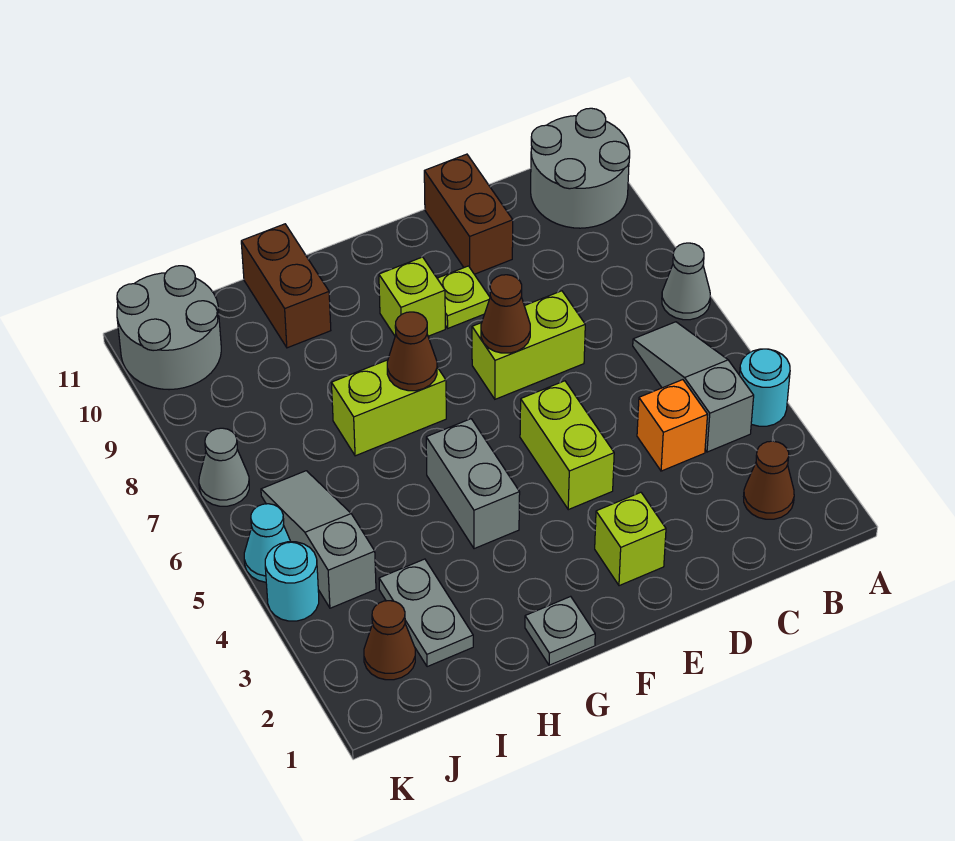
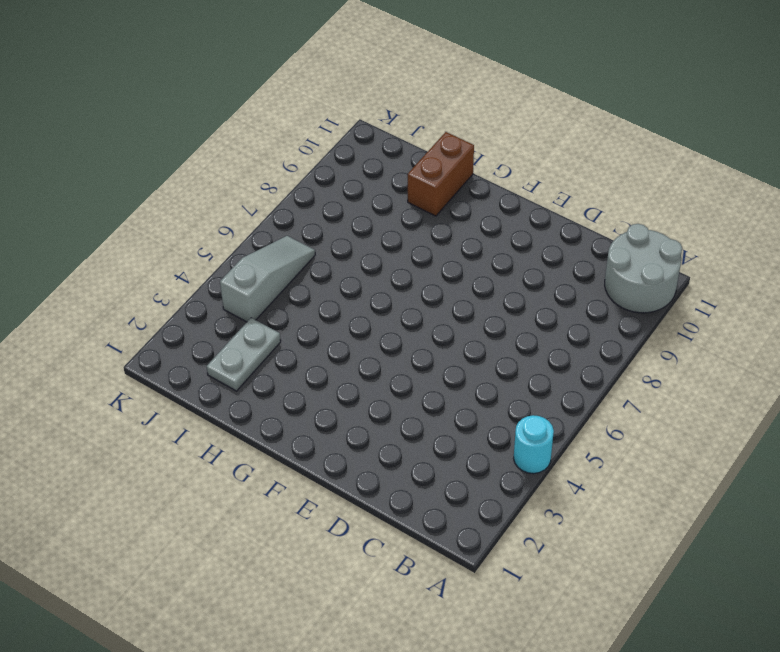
none -> grey cone A7 level 1
none -> brown cone B2 level 1
none -> grey slope B4:B6 level 1 top 4

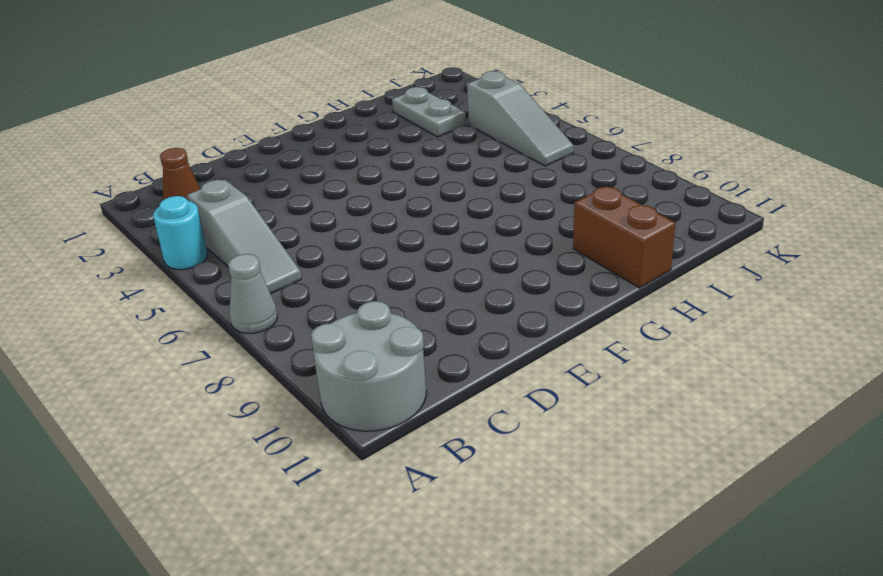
none -> orange brick C4 level 1
none -> lime brick D7:E7 level 1
none -> brown brick D10:D11 level 1

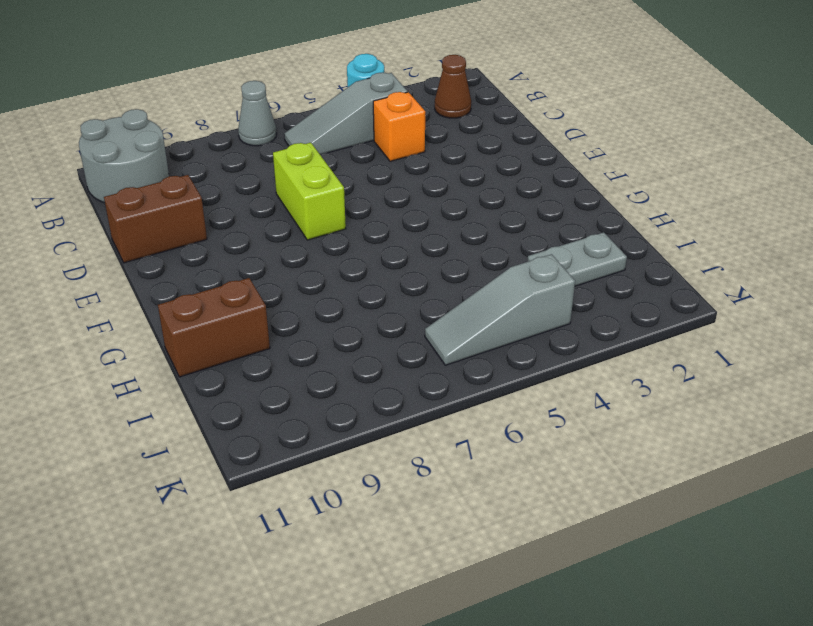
none -> lime brick E2 level 1
none -> lime brick E4:E5 level 1
none -> lime plate E9 level 1

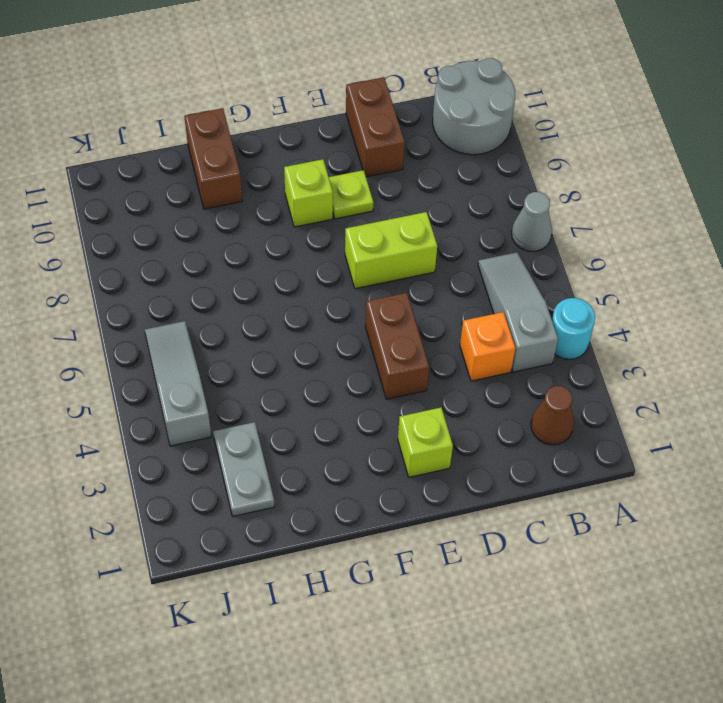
brown brick E4:E5 level 1 -> lime brick E4:E5 level 1
none -> grey plate G1 level 1
none -> grey brick G4:G5 level 1
none -> lime brick G7:H7 level 1

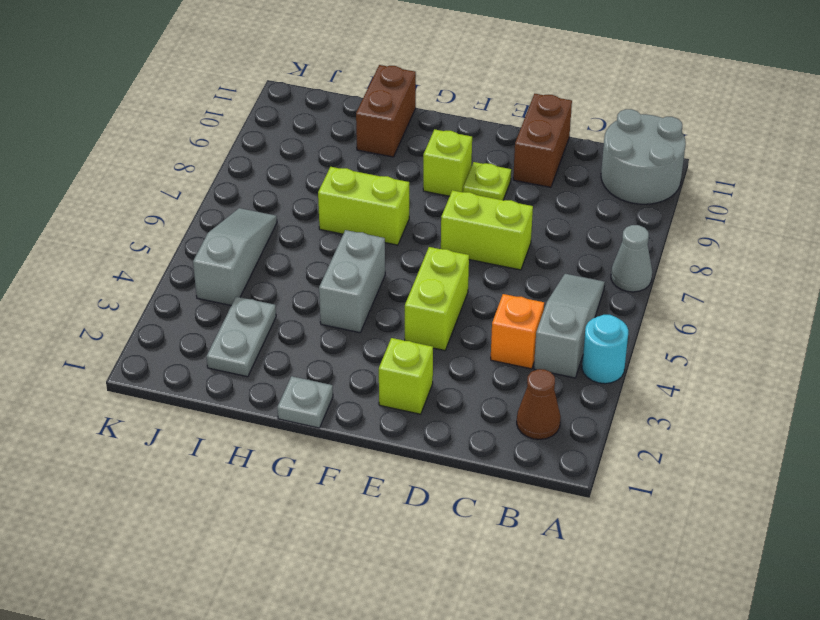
none -> brown cone J2 level 1
none -> grey round brick J10:K11 level 1
none -> cyan round brick K4 level 1

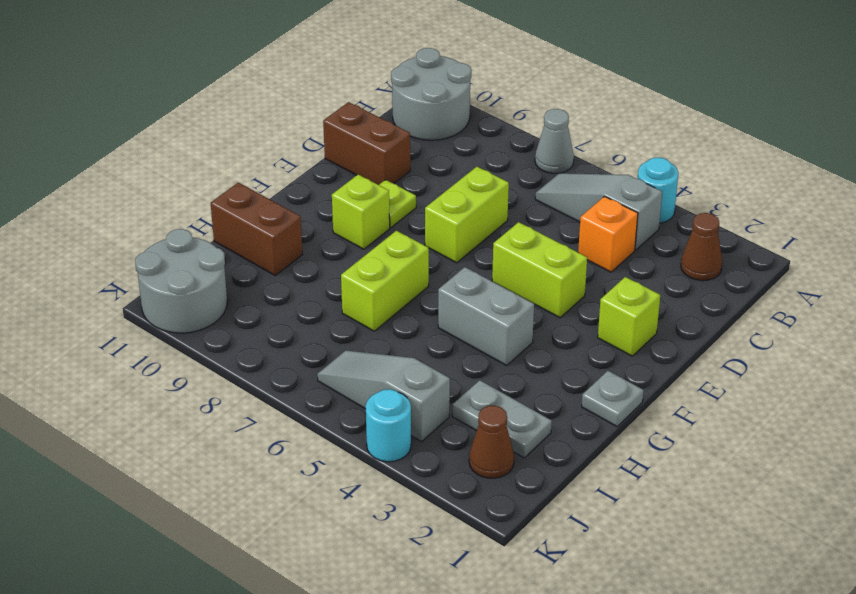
none -> cyan cone K5 level 1
none -> grey cone K7 level 1
none -> brown cone E7 level 2

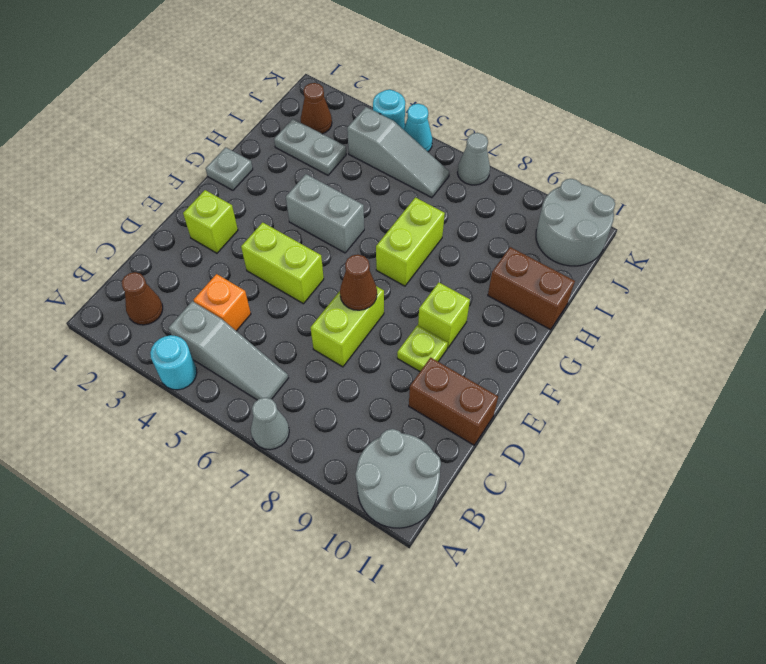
none -> brown cone G7 level 2

